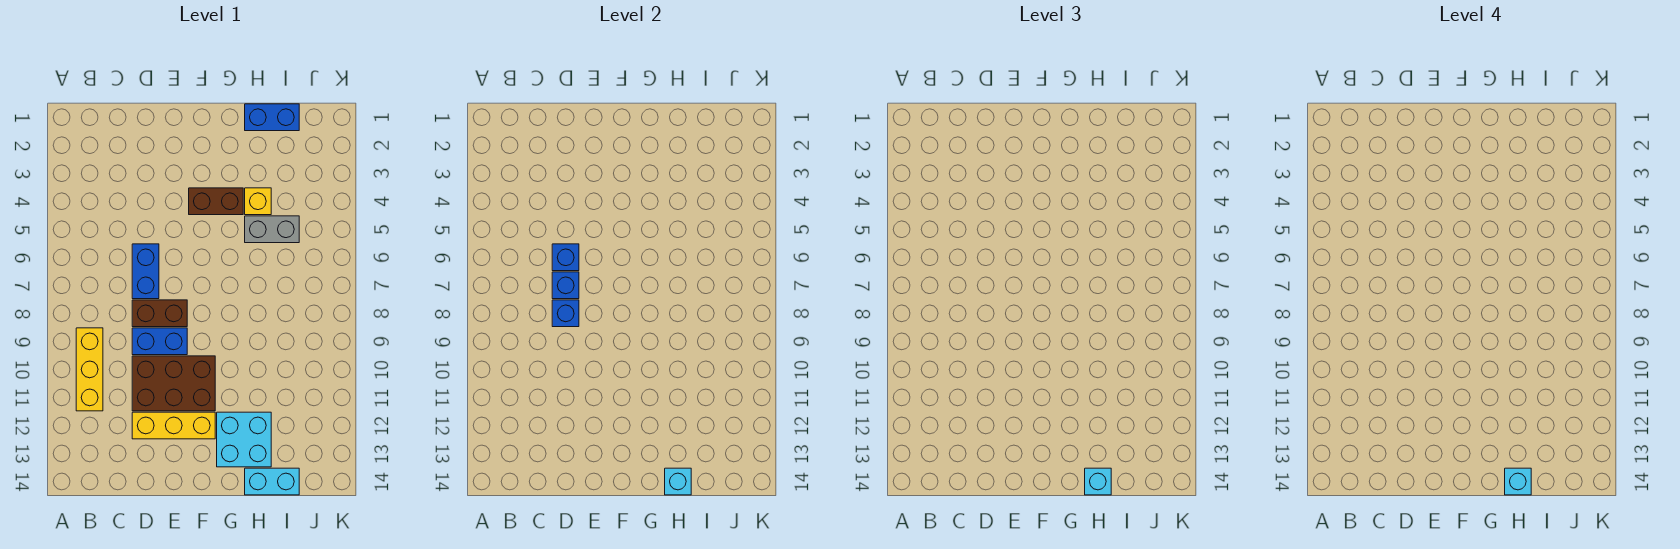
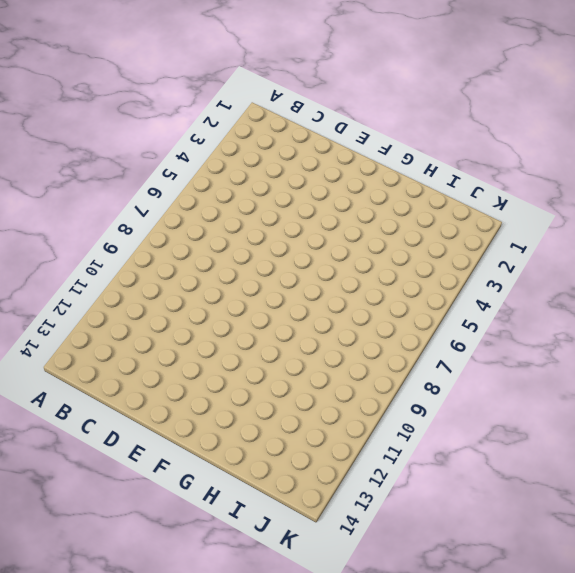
none -> yellow brick B9:B11 level 1
none -> blue brick D6:D7 level 1
none -> brown brick D8:E8 level 1

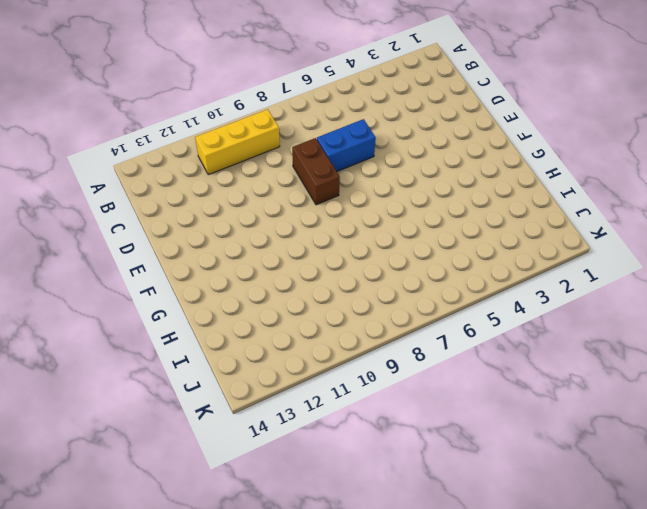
none -> blue brick D9:E9 level 1
none -> brown brick D10:F11 level 1
none -> yellow brick D12:F12 level 1

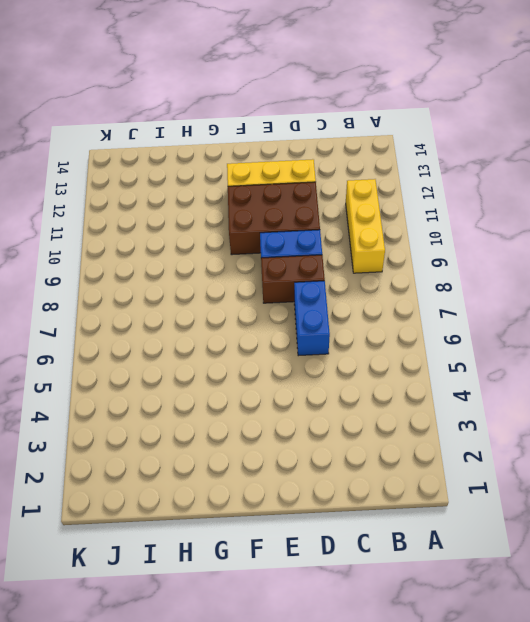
none -> brown brick F4:G4 level 1
none -> cyan brick G12:H13 level 1
none -> blue brick H1:I1 level 1

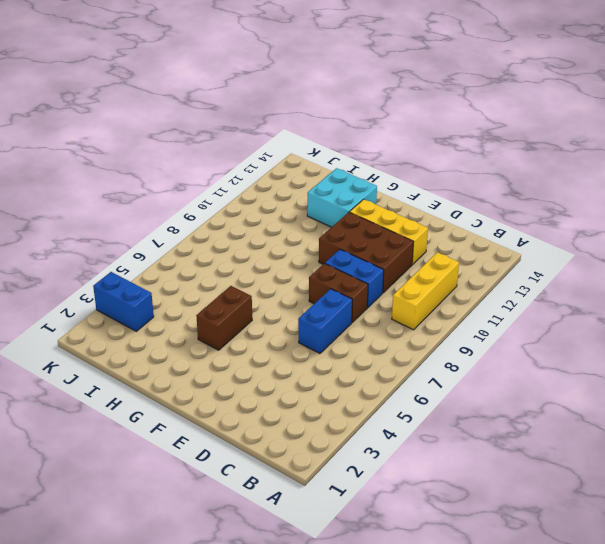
brown brick G4:G5 level 1 -> brown brick F4:G4 level 1
blue brick J3:K3 level 1 -> blue brick H1:I1 level 1
none -> yellow brick H4 level 1
none -> grey brick H5:I5 level 1
none -> cyan brick H14:I14 level 1

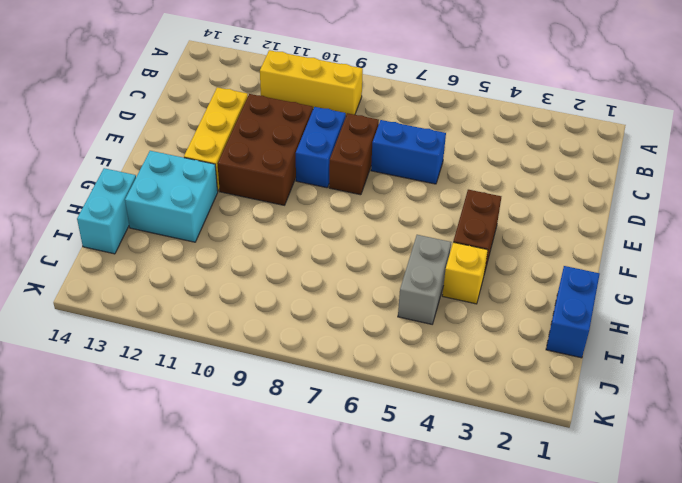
none -> blue brick D6 level 2
none -> blue brick D7 level 2
none -> blue brick D8 level 2

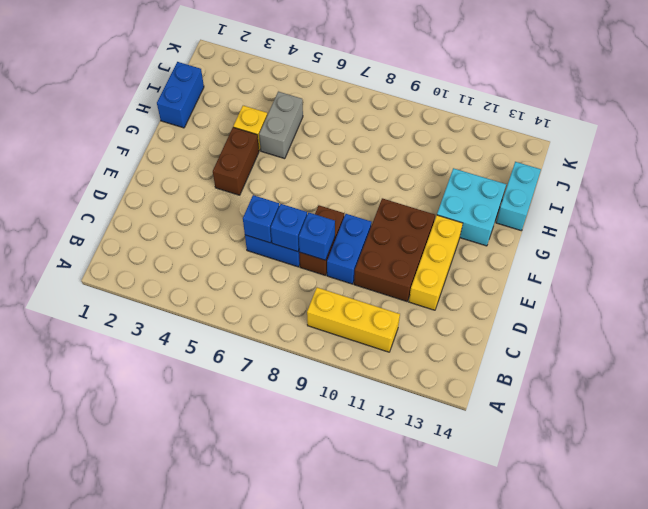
none -> cyan brick H14 level 2
none -> cyan brick H14 level 3
none -> cyan brick H14 level 4

